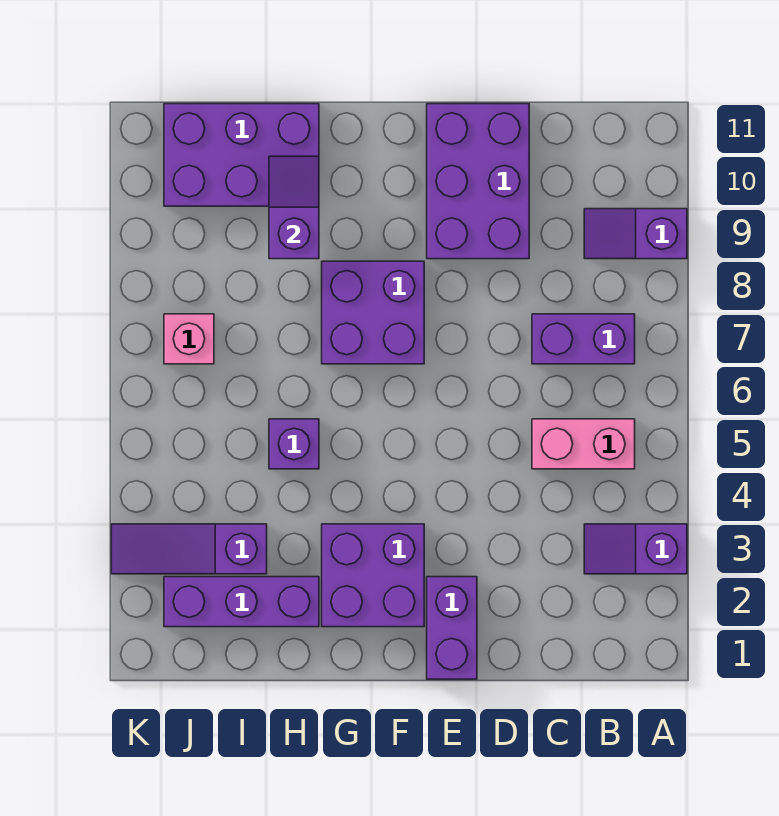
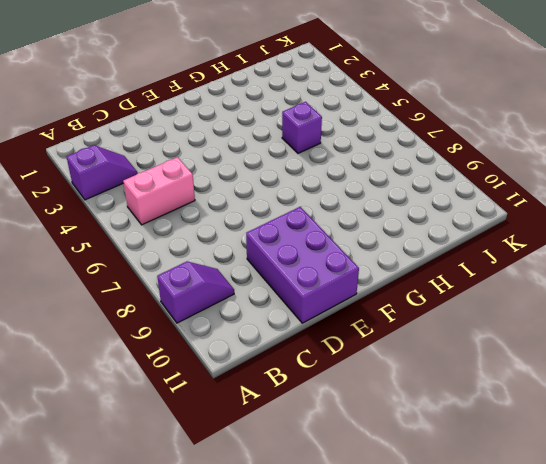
none -> purple brick B7:C7 level 1
none -> purple brick E1:E2 level 1
none -> purple brick F2:G3 level 1

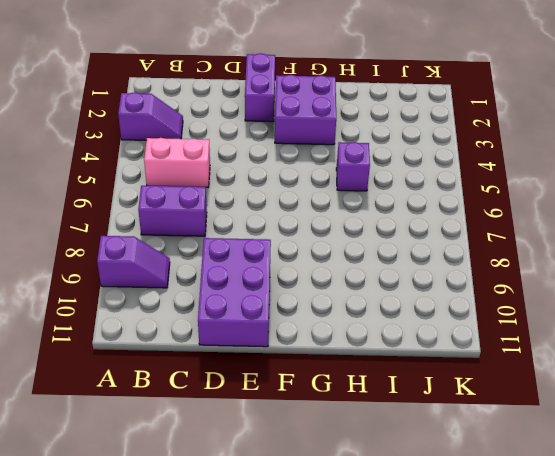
none -> purple brick F7:G8 level 1
none -> purple brick H2:J2 level 1
none -> purple brick H10:J11 level 1

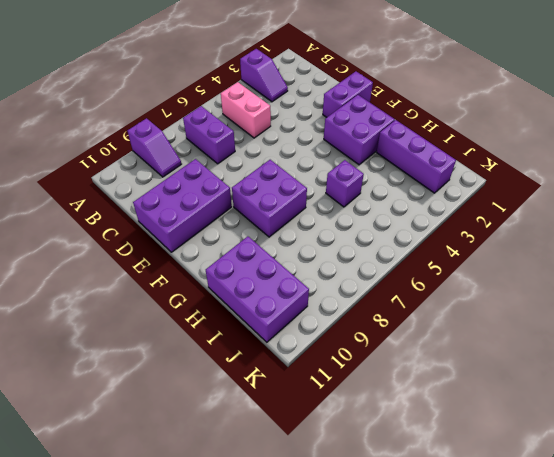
none -> purple slope I3:K3 level 1 top I
none -> pink brick J7 level 1
none -> purple slope H9:H10 level 2 top 9

